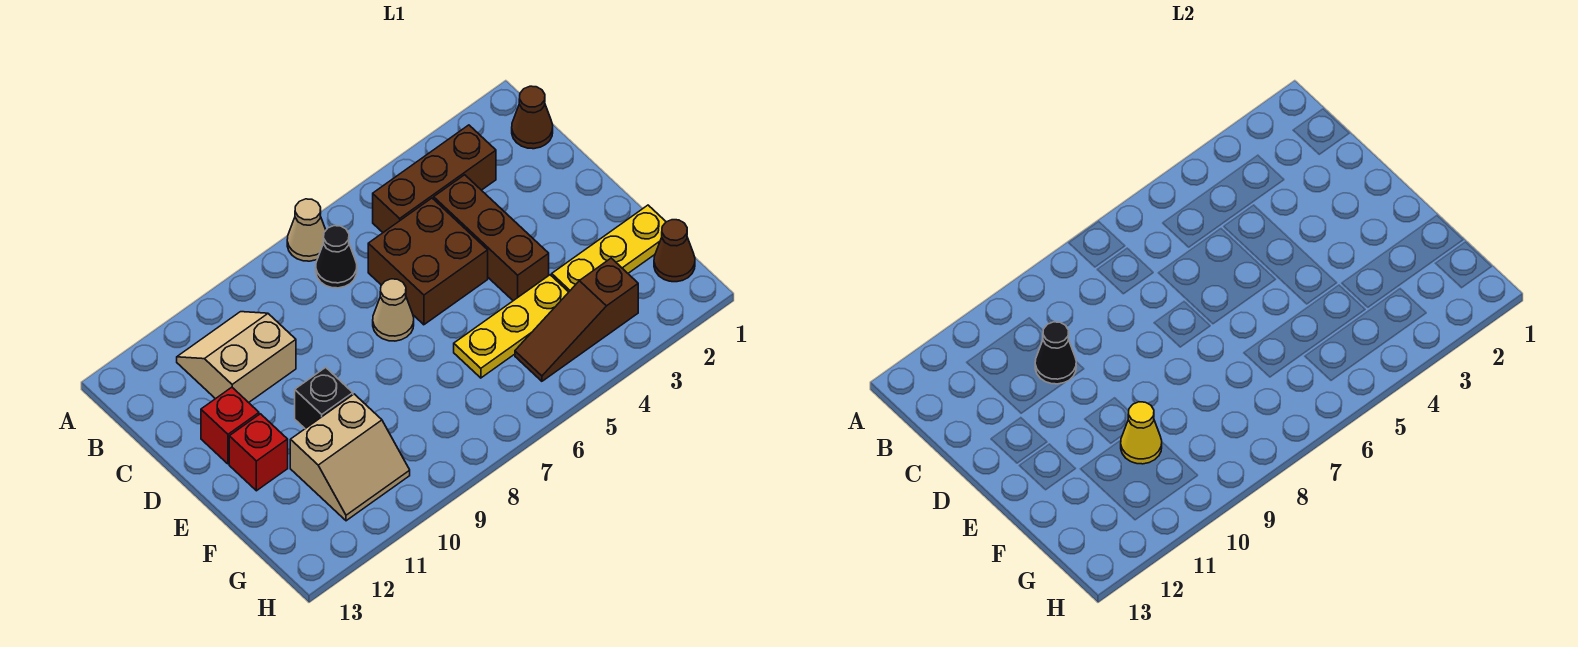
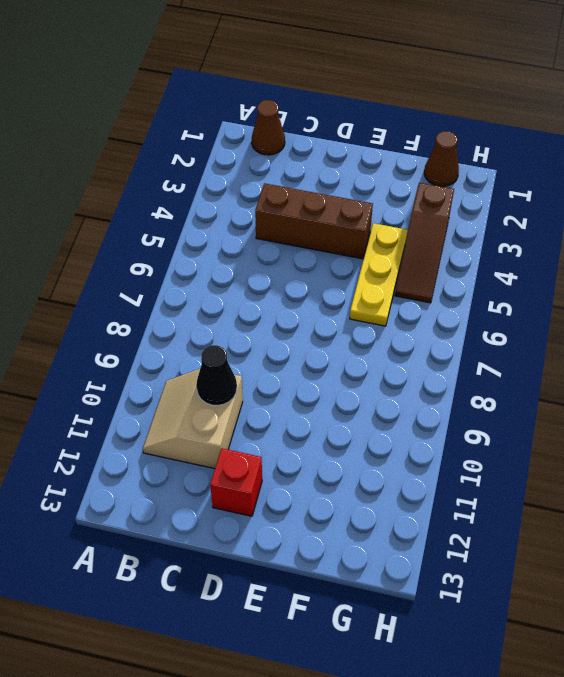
none -> tan cone A7 level 1
none -> brown brick B3:B5 level 1
none -> black cone B7 level 1

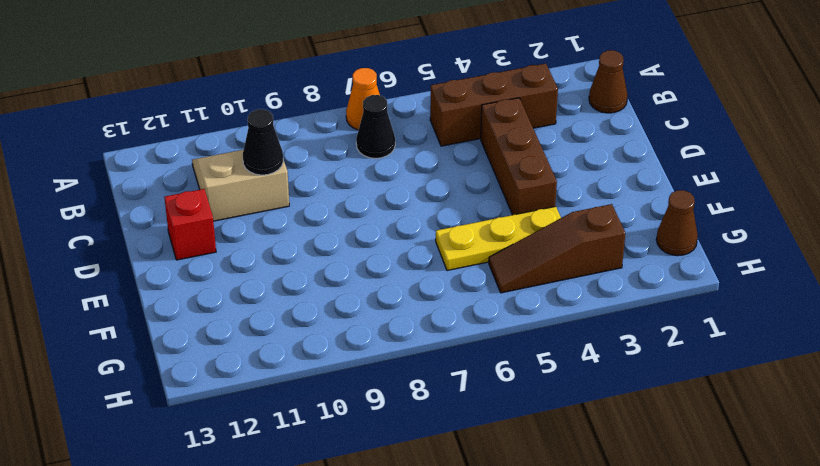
orange cone A7 level 1 -> tan cone A7 level 1
none -> brown brick C5:D6 level 1
none -> tan cone D7 level 1
none -> black brick E10 level 1

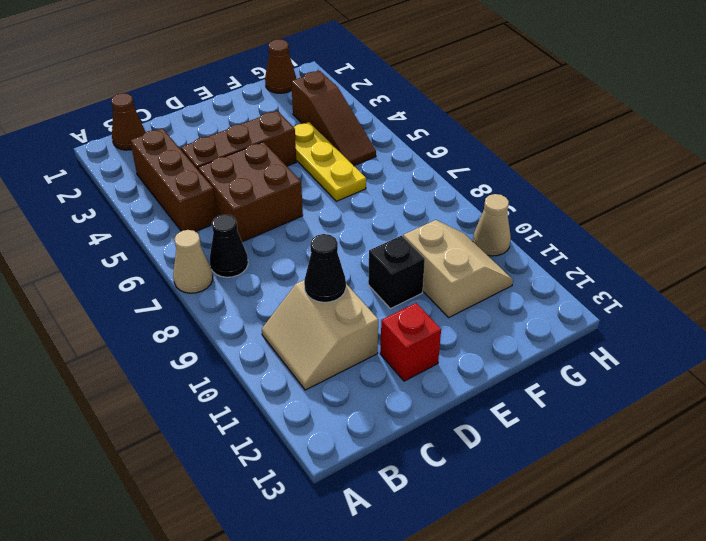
tan cone H10 level 1 -> tan cone D7 level 1
none -> red brick E12 level 1
none -> yellow plate F1:F3 level 1
none -> yellow cone F10 level 2

